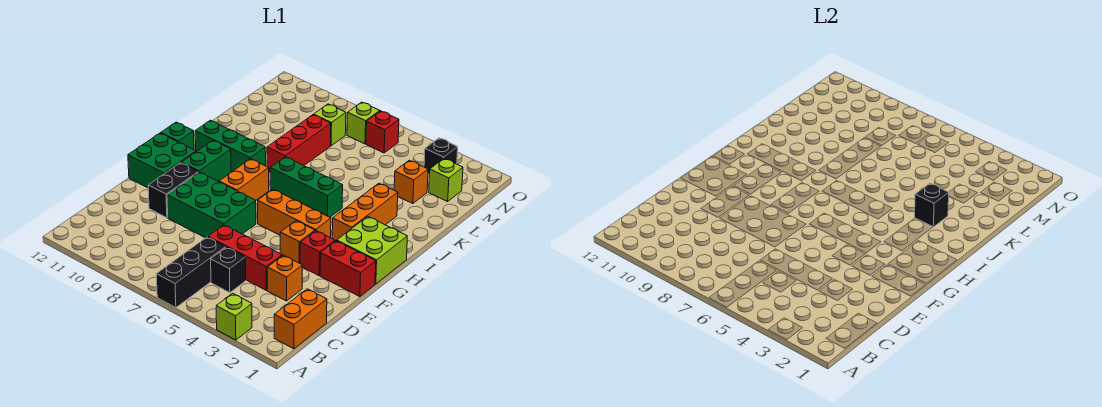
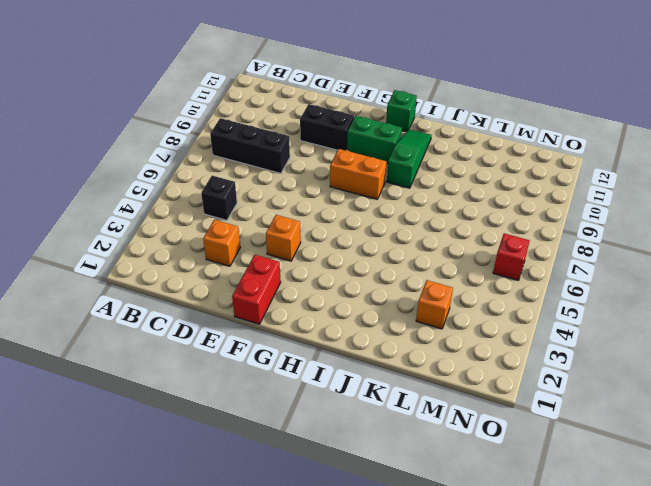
black brick B8:D8 level 1 -> black brick A6:C6 level 1
green slope I9:I11 level 1 top 9 -> green brick I9:I11 level 1
none -> lime brick A3 level 1
none -> orange brick B1:C1 level 1
none -> red brick D4:D6 level 1

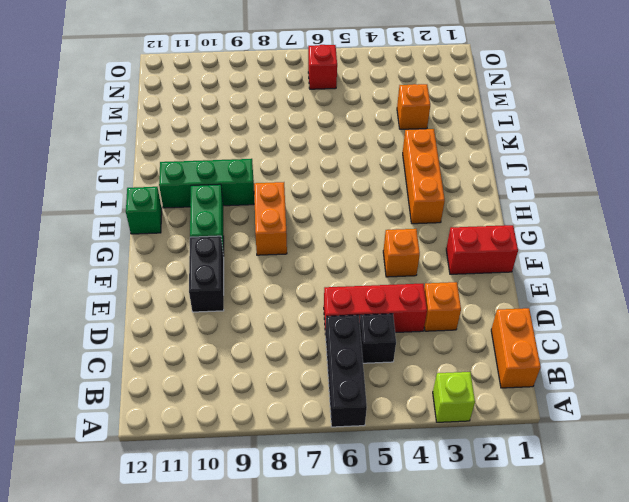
none -> green brick E7:F9 level 1
none -> red brick F3 level 1
none -> green brick F11:G12 level 1

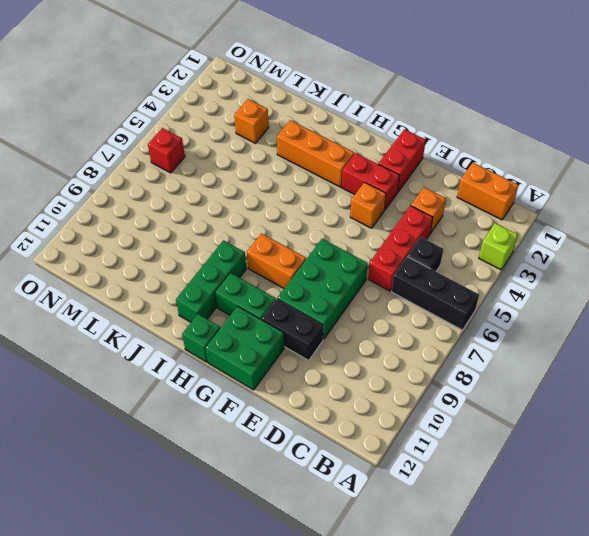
red brick F3:G3 level 1 -> red brick F3 level 1
none -> lime brick G1:H2 level 1
none -> orange brick G4:G6 level 1
none -> green brick I5:I7 level 1

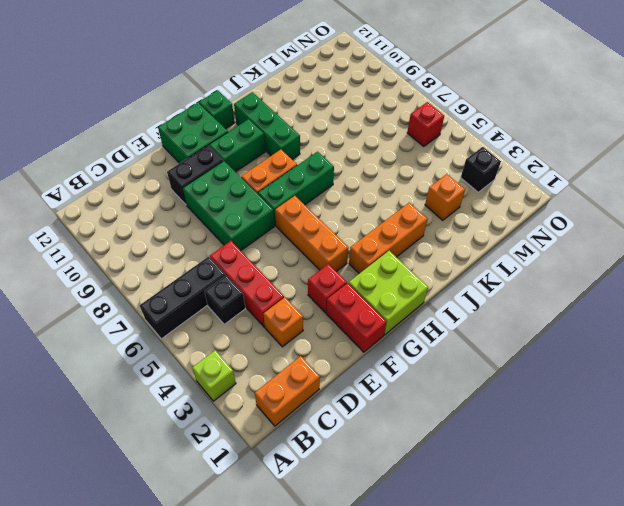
green brick G7:I7 level 1 -> green brick I5:I7 level 1
none -> orange brick F4 level 1
none -> red brick J8:L8 level 1
none -> lime brick M2 level 1

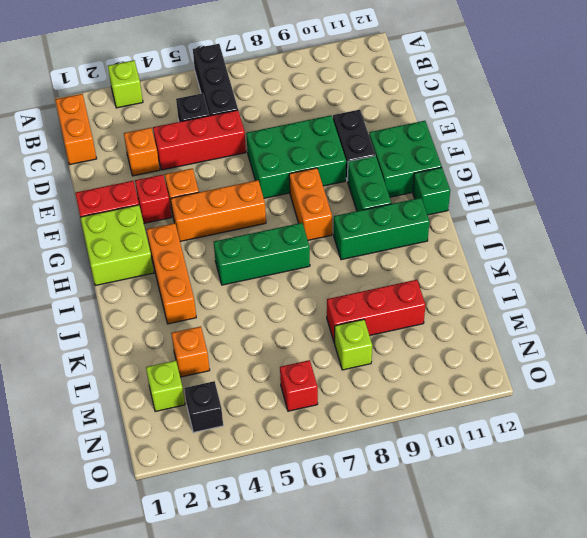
red brick L8:L10 level 1 -> red brick J8:L8 level 1
none -> lime brick N7 level 1
none -> black brick J3 level 2

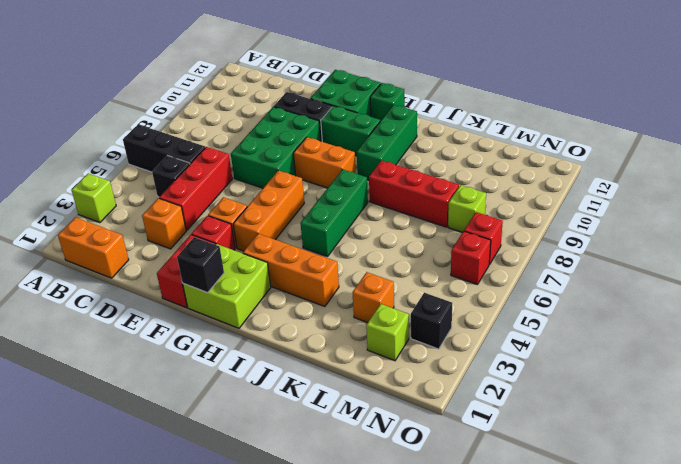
black brick G1 level 2 -> black brick J3 level 2
red brick N7 level 1 -> lime brick N7 level 1

